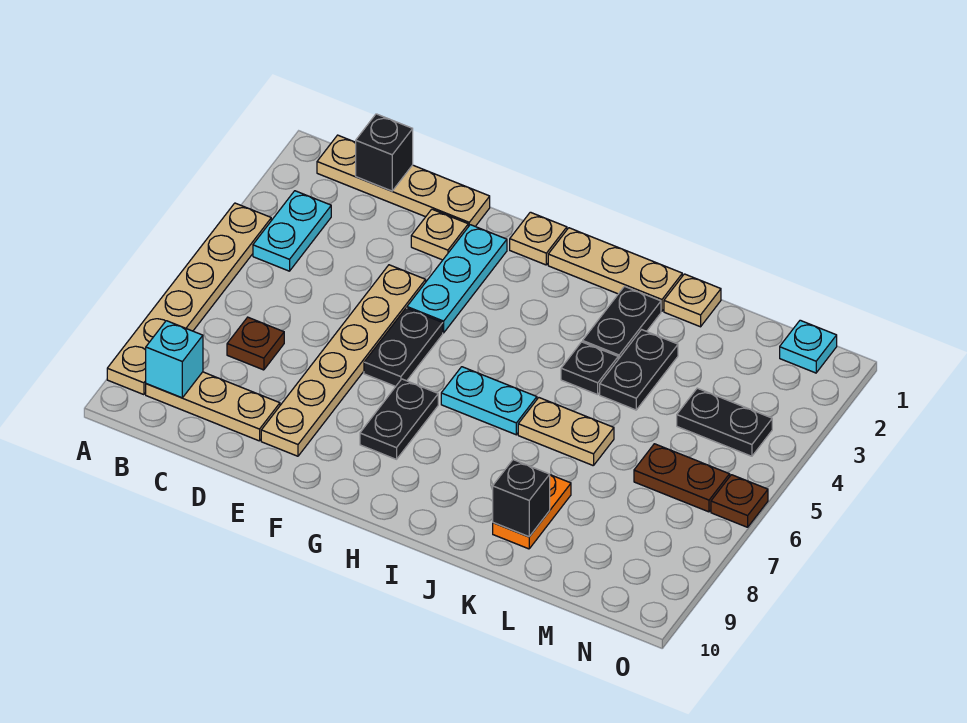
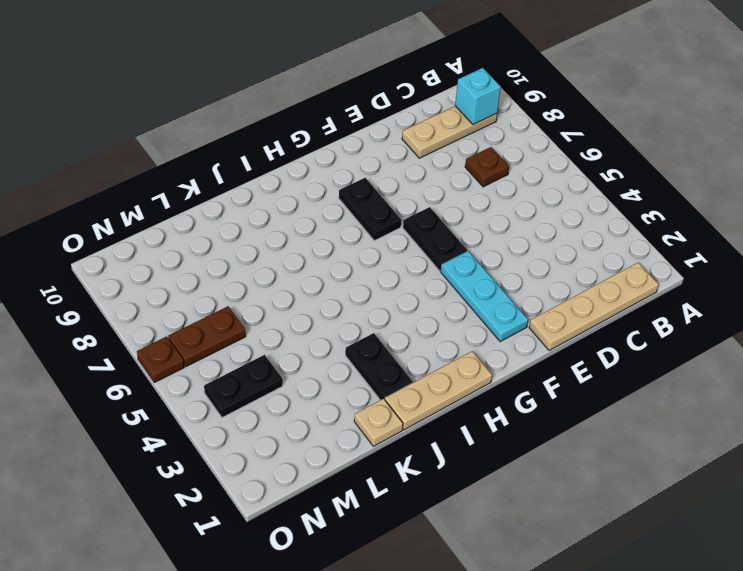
none -> tan plate A4:A9 level 1
none -> cyan plate B3:B4 level 1
none -> tan plate E2 level 1

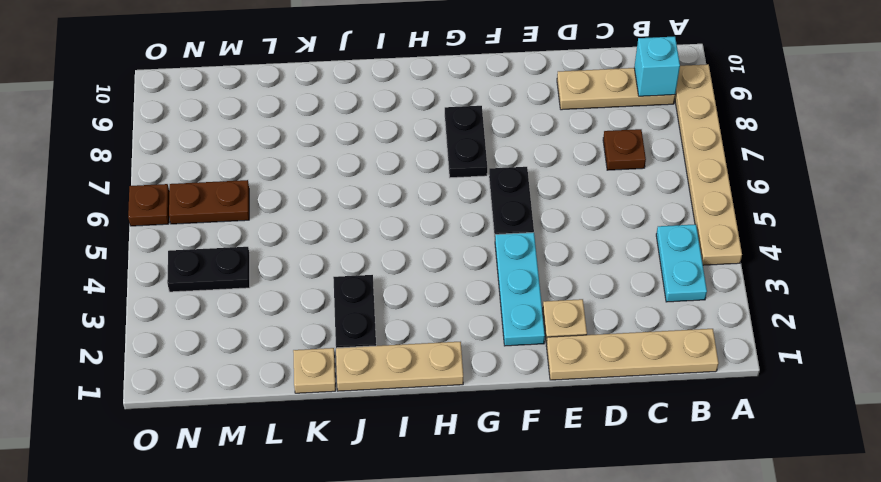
none -> tan plate E4:E9 level 1
none -> tan plate G1 level 1
none -> cyan plate H6:I6 level 1

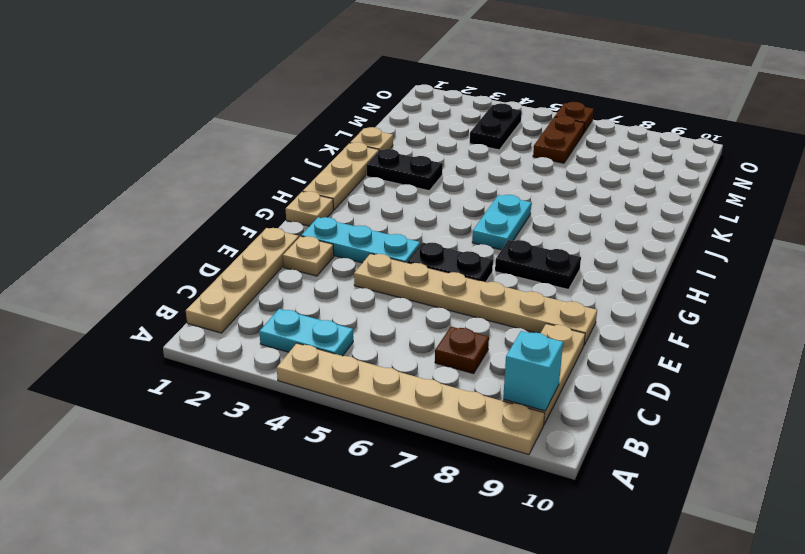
none -> black plate J4 level 1
none -> tan plate J6:K6 level 1
none -> black plate K3:K4 level 1

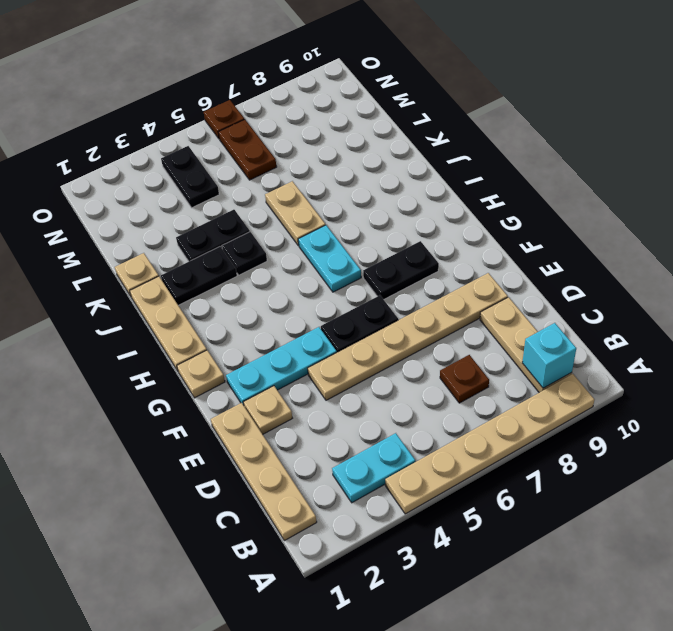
none -> orange plate K8:K9 level 1
none -> cyan plate N1 level 1
none -> black brick C1 level 2

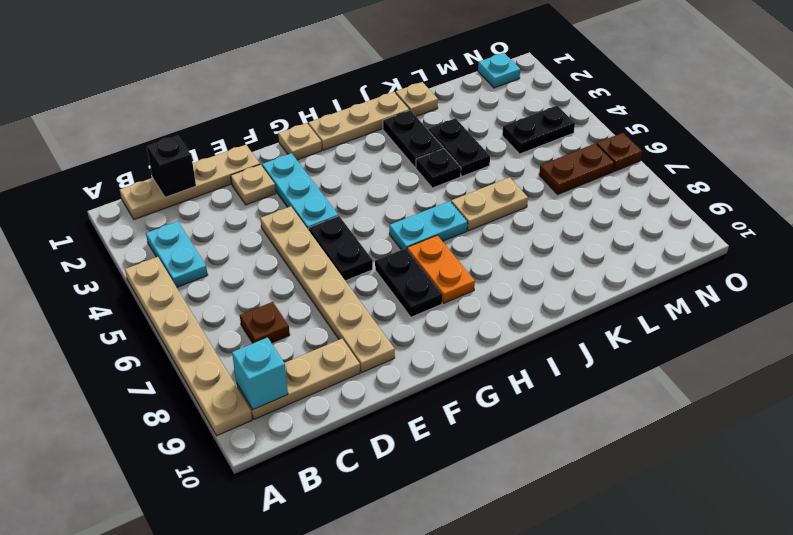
orange plate H7:H8 level 1 -> orange plate K8:K9 level 1
none -> black brick K9 level 2

